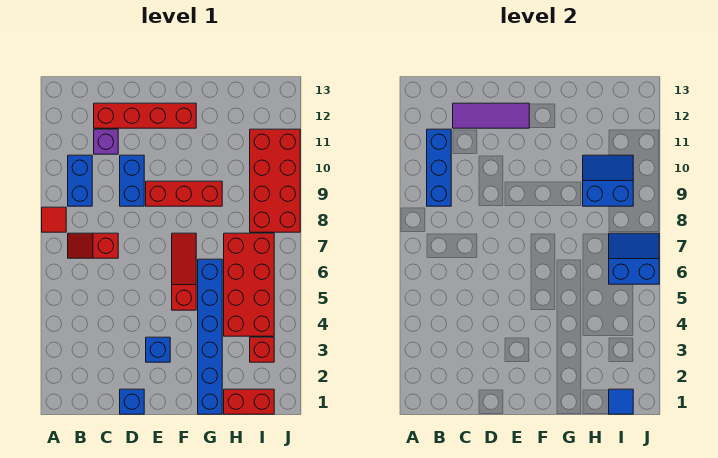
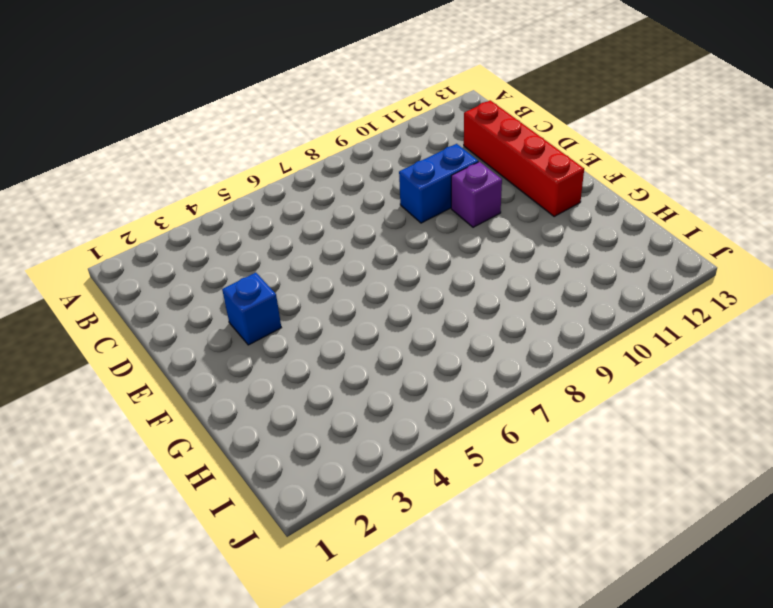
purple brick E10 level 1 -> purple brick C11 level 1
none -> red tile A8 level 1
none -> red slope B7:C7 level 1 top C
none -> blue brick B9:B10 level 1

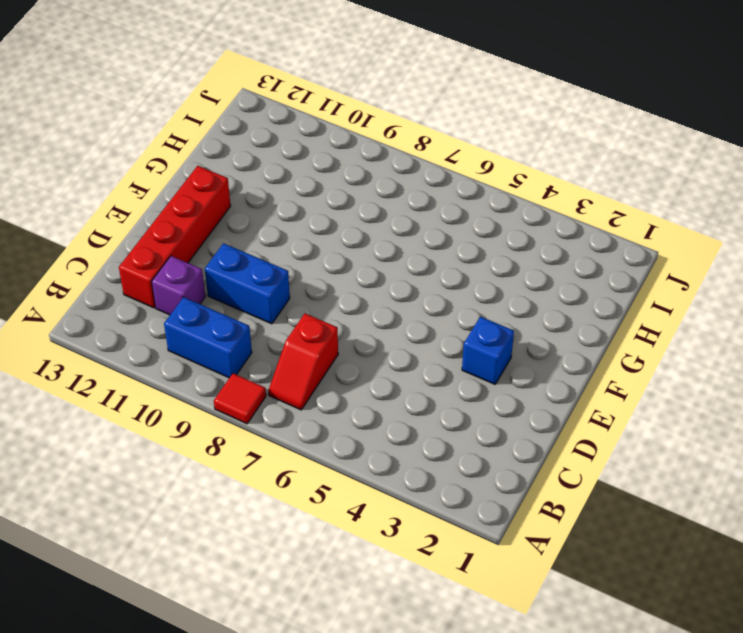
none -> blue brick D1 level 1
none -> red brick E9:G9 level 1
none -> red slope F5:F7 level 1 top 5

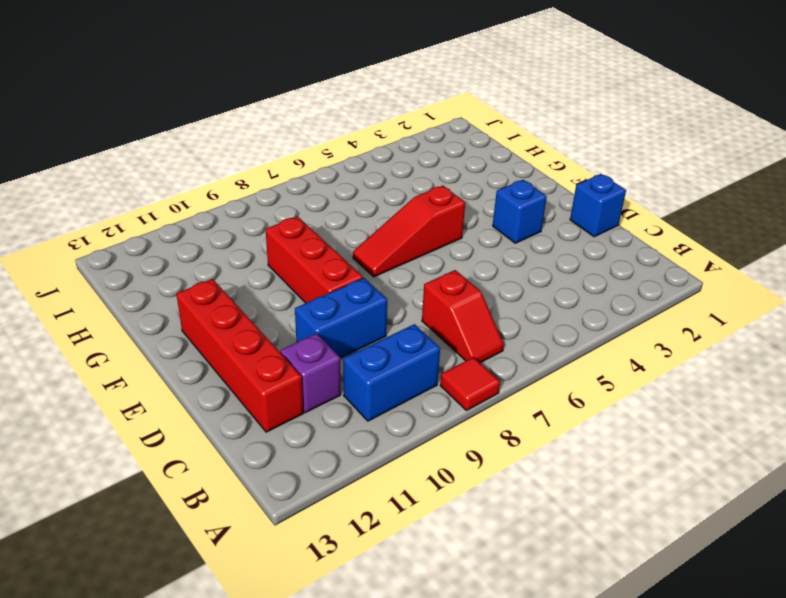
none -> blue brick G1:G6 level 1
none -> red brick H1:I1 level 1
none -> red brick H4:I7 level 1

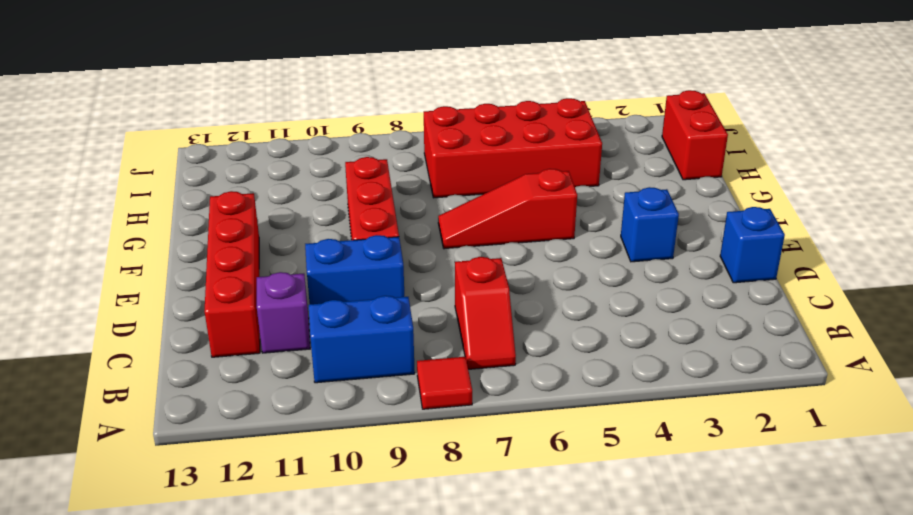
none -> blue brick G1:G6 level 1
none -> red brick I3 level 1
none -> red brick I8:J11 level 1

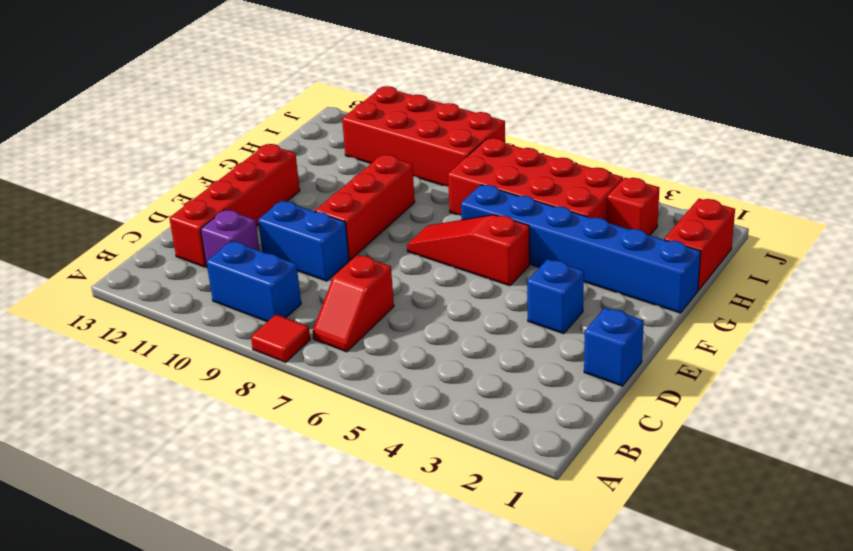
none -> blue brick B9:B11 level 2
none -> purple tile C12:E12 level 2
none -> blue slope H9:I10 level 2 top 9

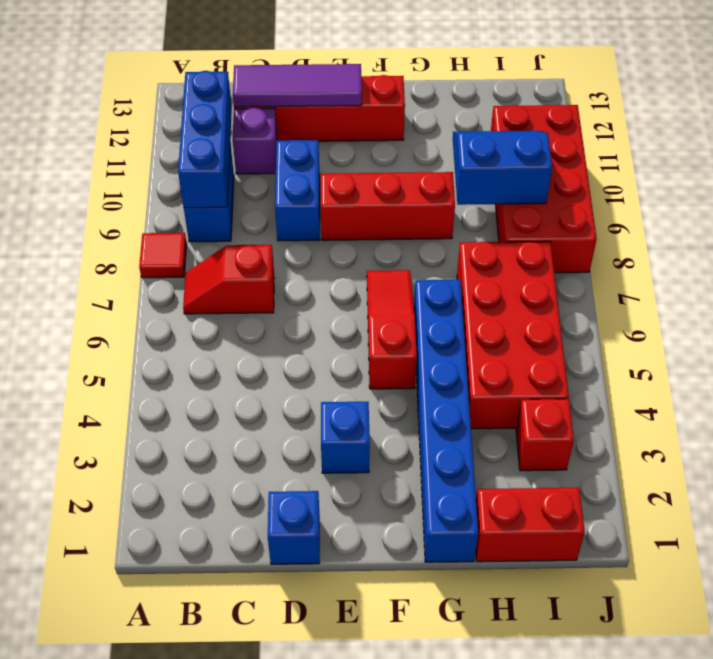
none -> blue tile I1 level 2
none -> blue slope I6:J7 level 2 top 6

